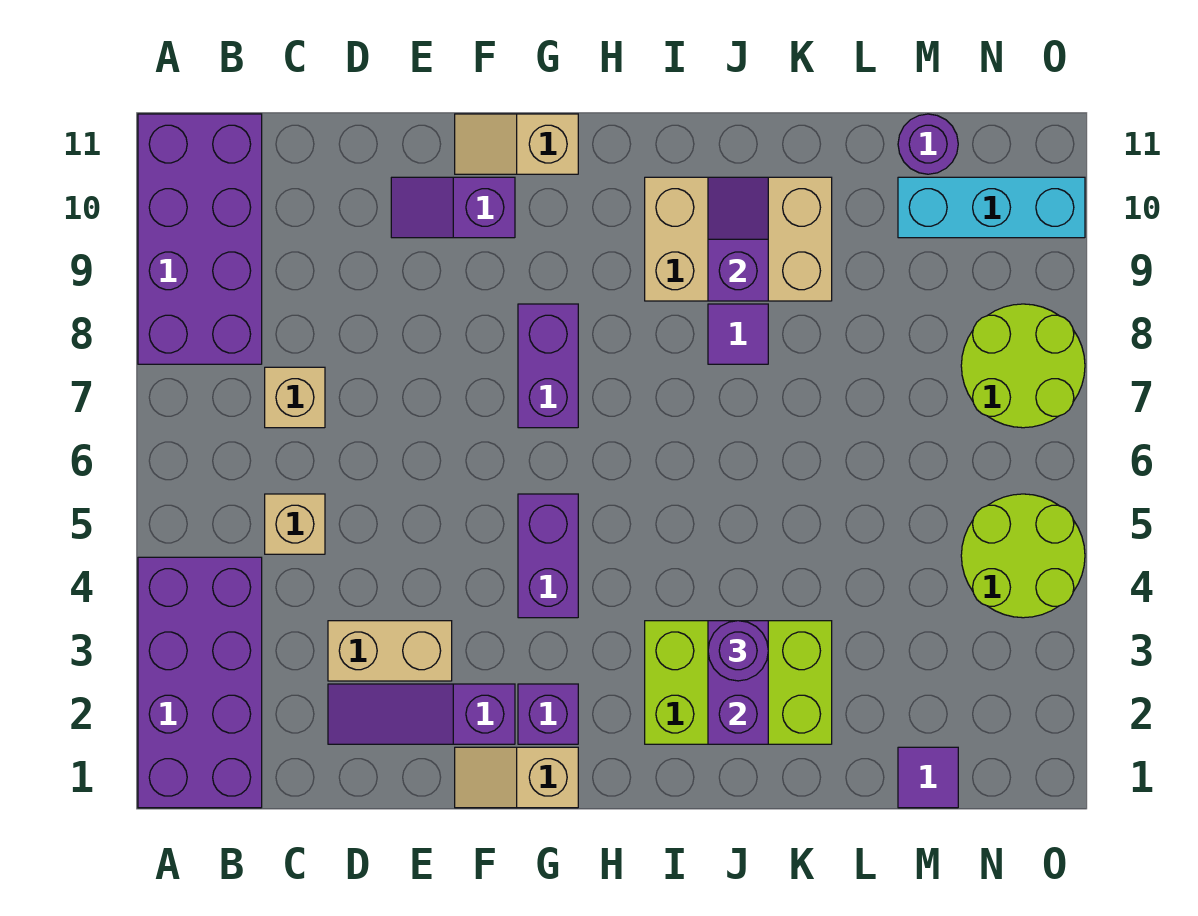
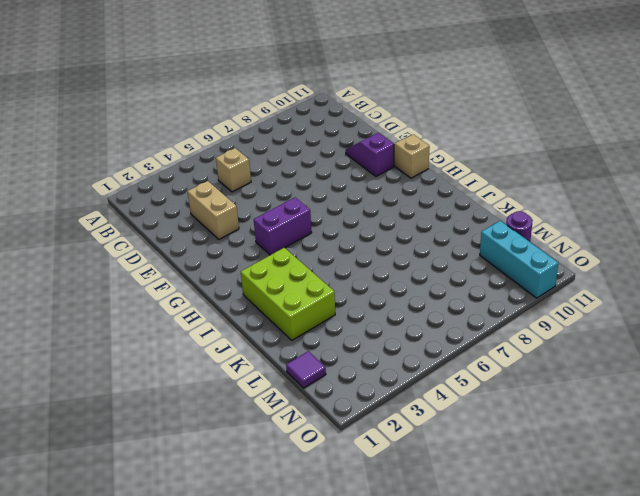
none -> purple brick A1:B4 level 1
none -> purple brick A8:B11 level 1
none -> tan brick C7 level 1

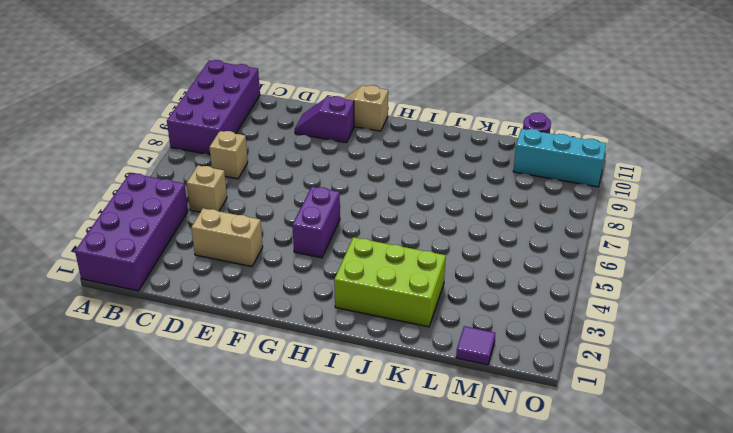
none -> purple slope D2:F2 level 1 top F
none -> tan slope F1:G1 level 1 top G
none -> purple brick G2 level 1

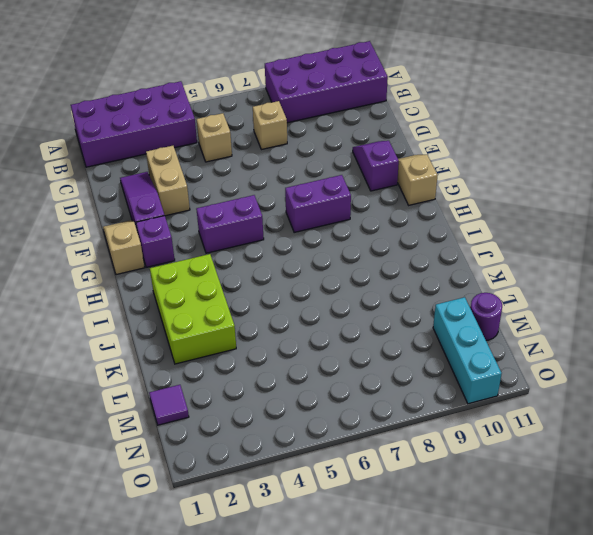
none -> tan brick I9:K10 level 1
none -> purple tile J8 level 1
none -> lime round brick N4:O5 level 1

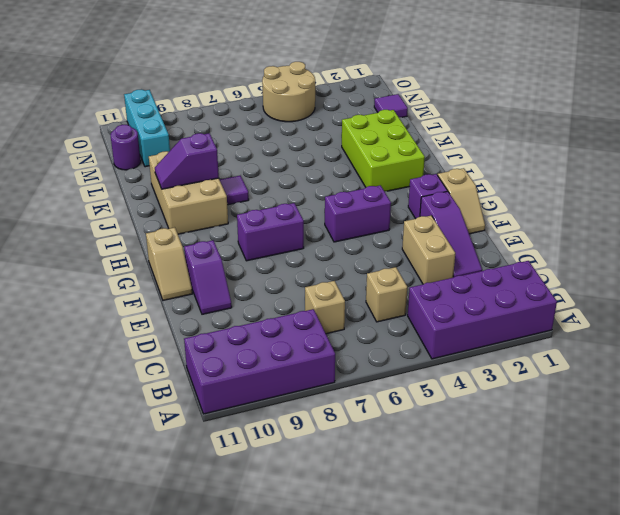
tan round brick N4:O5 level 1 -> lime round brick N4:O5 level 1
none -> lime round brick N7:O8 level 1
none -> purple brick J2:J3 level 2
none -> purple round brick J3 level 3

